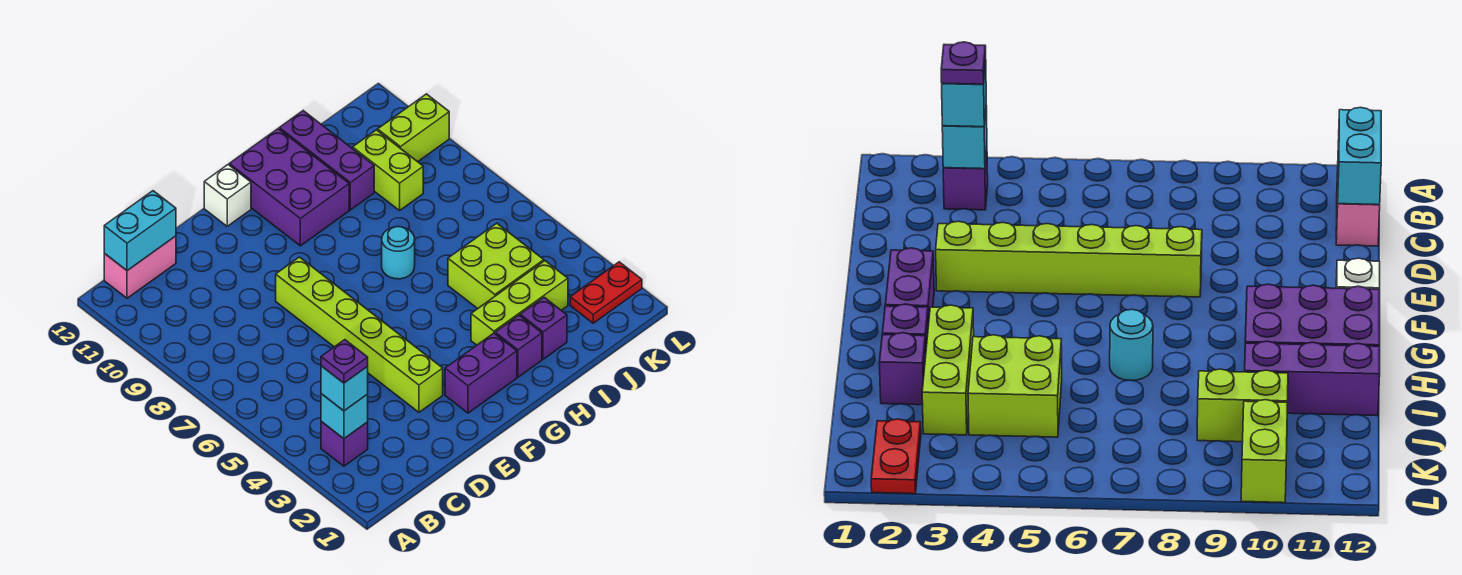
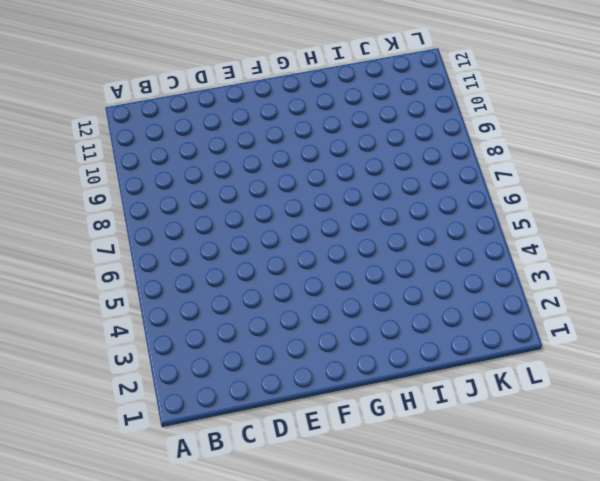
none -> purple brick B3 level 1
none -> pink brick B12:C12 level 1
none -> lime brick E3:E8 level 1

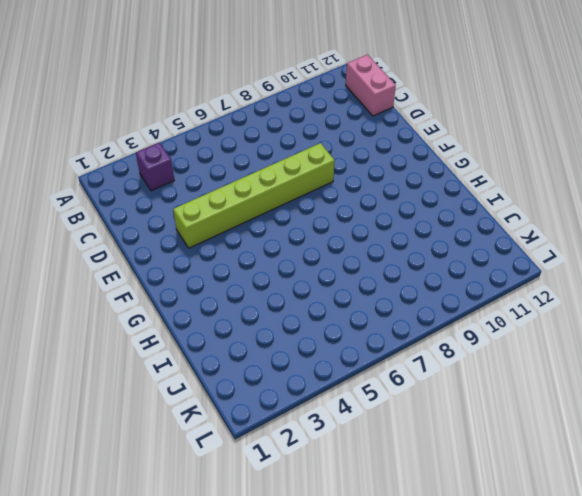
none -> purple brick F2:G2 level 1
none -> white brick F12 level 1
none -> purple brick G10:H12 level 1

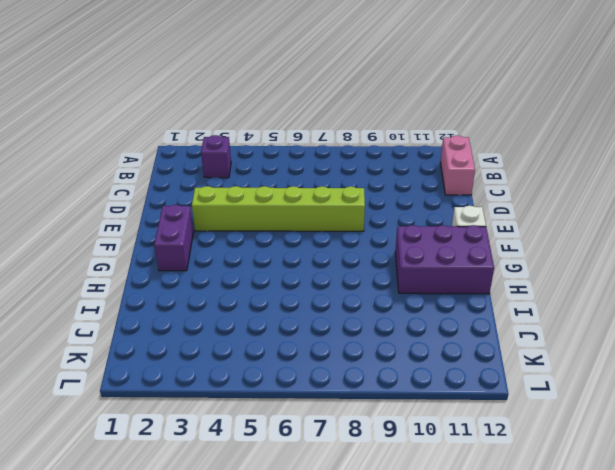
none -> purple brick H2 level 1
none -> lime brick H3:J3 level 1
none -> cyan round brick H7 level 1

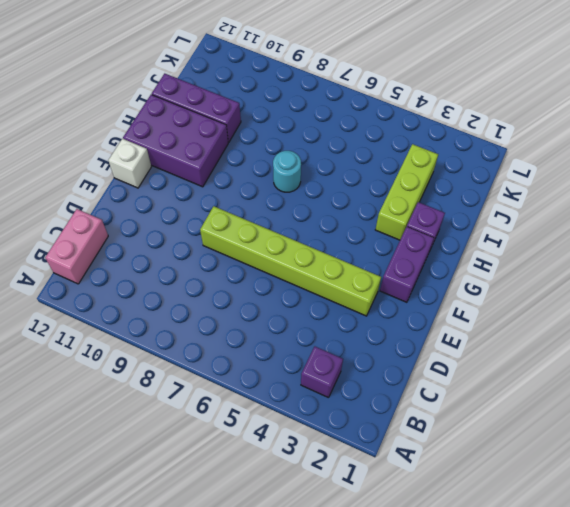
none -> purple brick I2 level 1
none -> lime brick I4:J5 level 1
none -> lime brick J9:J10 level 1

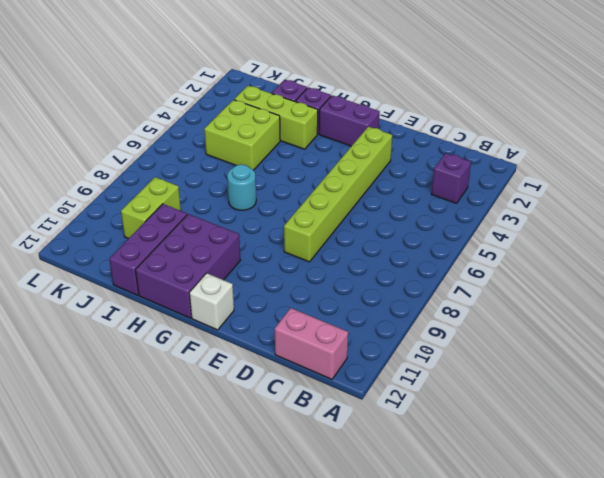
none -> red plate K2:L2 level 1
none -> lime brick K10:L10 level 1
none -> cyan brick B3 level 2

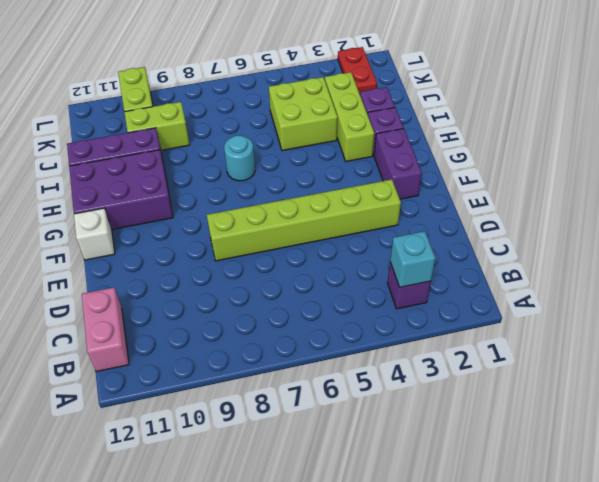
none -> cyan brick B12:C12 level 2
none -> cyan brick B3 level 3
none -> purple plate B3 level 4

